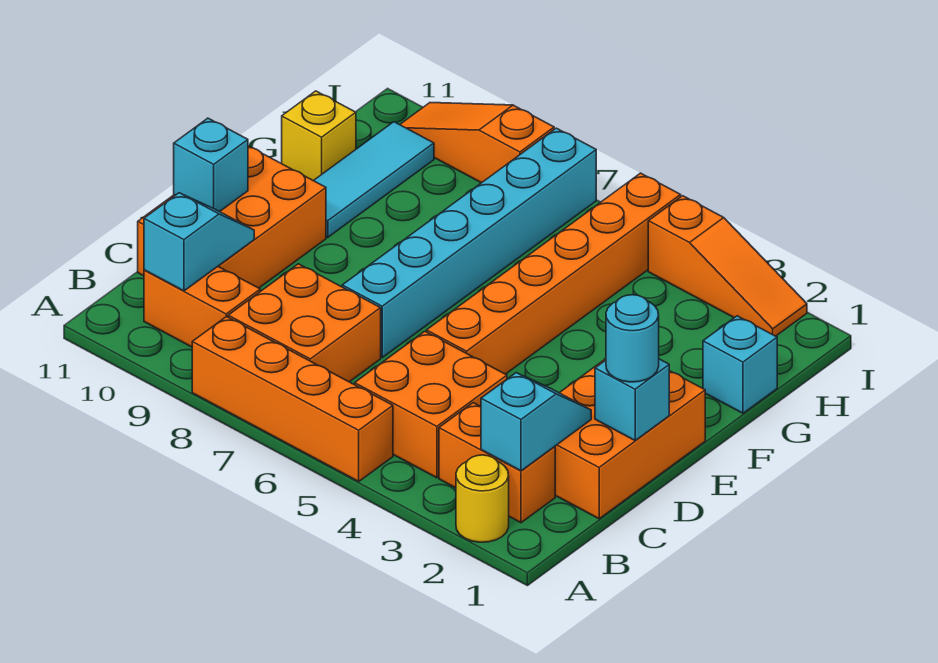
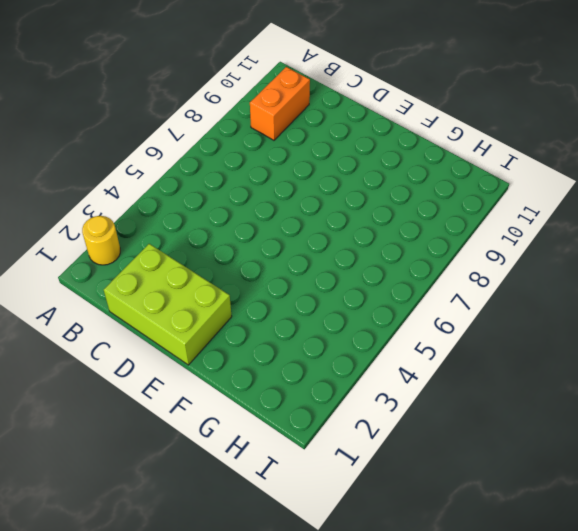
lime brick C1:E2 level 1 -> orange brick C1:E2 level 1
none -> orange brick A5:A8 level 1
none -> orange brick B2:B3 level 1
none -> orange brick B4:C5 level 1

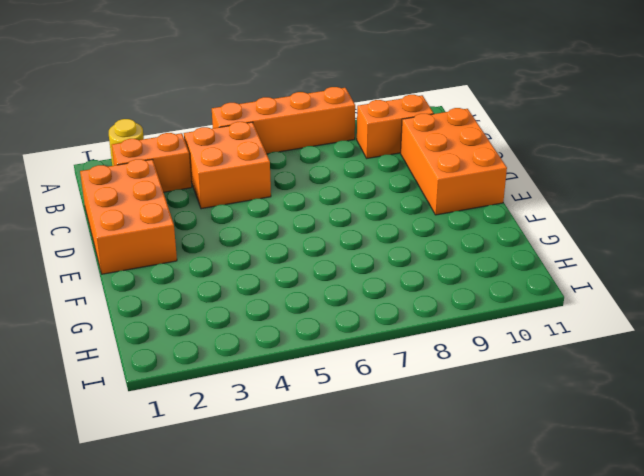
none -> orange brick B7:C8 level 1
none -> orange brick D5:I5 level 1
none -> cyan brick D7:I7 level 1

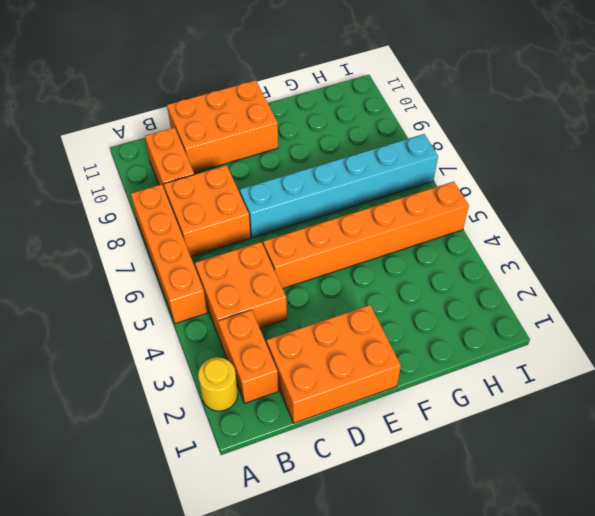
none -> cyan tile F10:H10 level 1
none -> cyan brick G1 level 1
none -> yellow brick G11 level 1

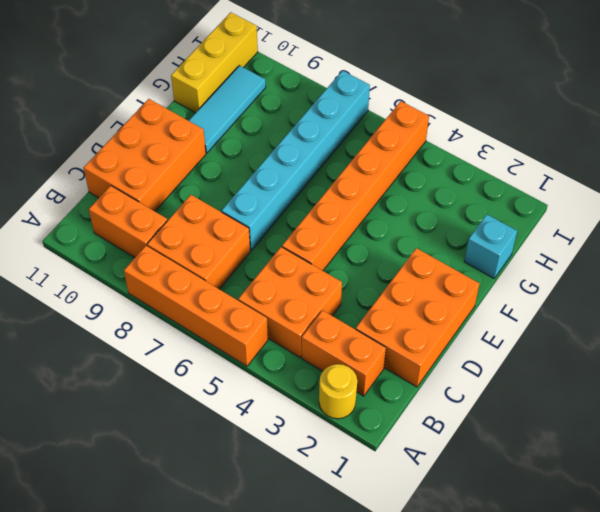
yellow brick G11:I11 level 1 -> yellow brick G11 level 1
none -> orange slope I2:I4 level 1 top 4
none -> orange slope I8:I10 level 1 top 8
none -> cyan slope B2:C2 level 2 top B

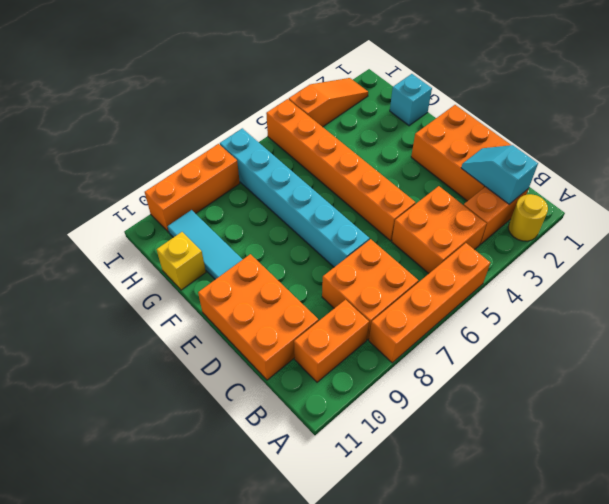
orange brick I8:I10 level 1 -> orange slope I8:I10 level 1 top 8
none -> cyan slope B10:C10 level 2 top B
none -> cyan brick D1 level 2
none -> cyan brick D11 level 2

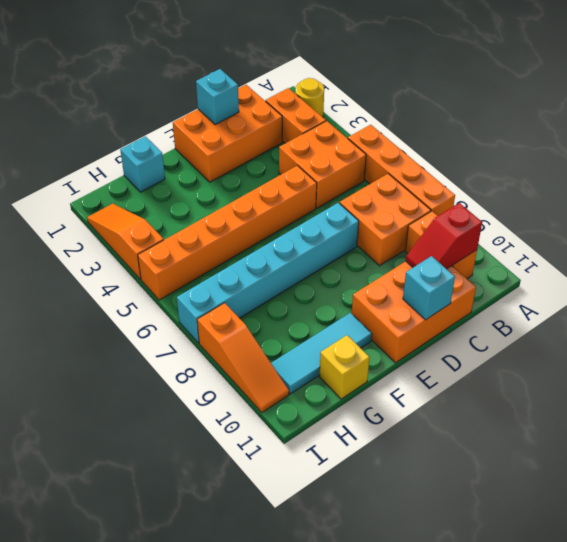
red slope B10:C10 level 2 top B -> cyan slope B10:C10 level 2 top B
none -> cyan slope B2:C2 level 2 top B
none -> cyan round brick D1 level 3

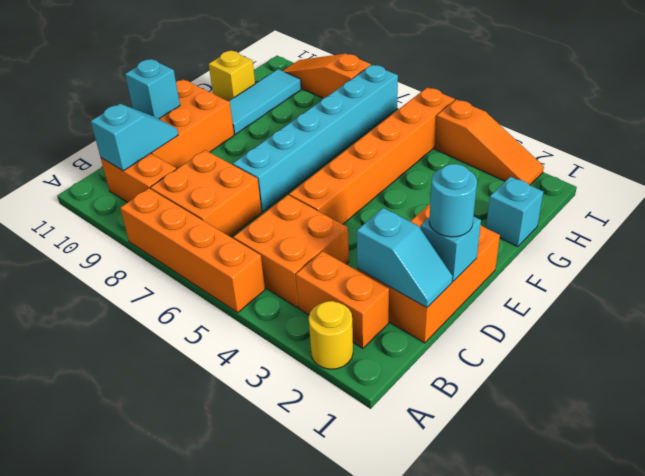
cyan slope C1:C2 level 2 top 2 -> cyan slope B2:C2 level 2 top B

